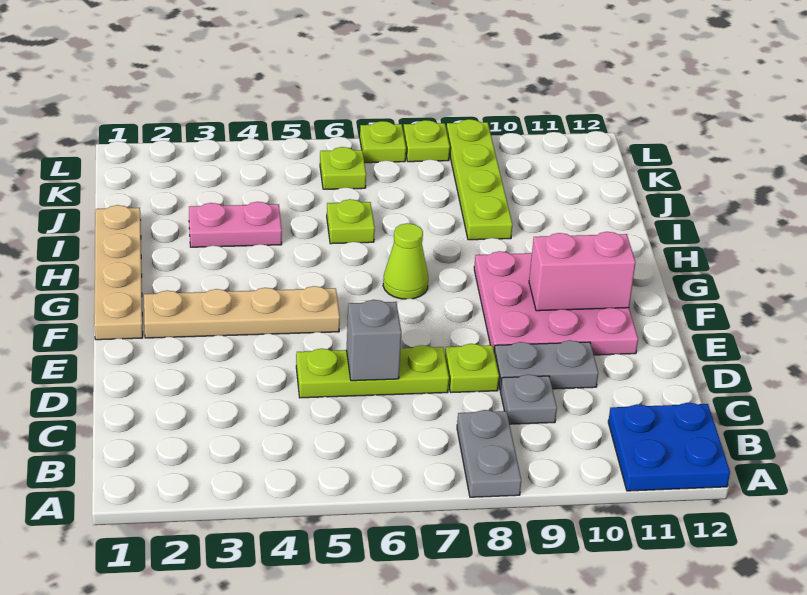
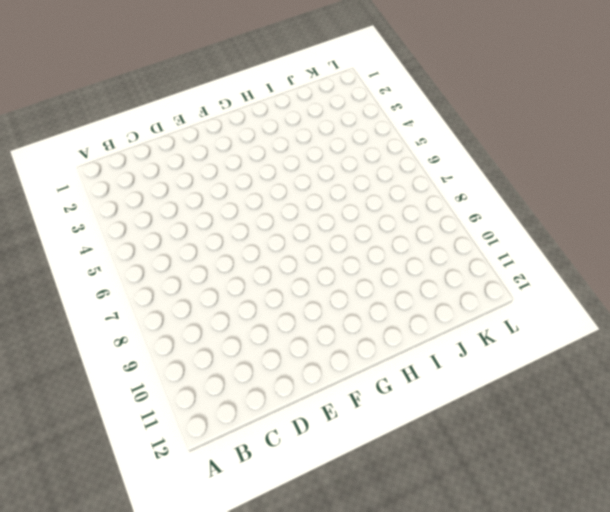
none -> grey plate A8:B8 level 1
none -> blue plate A11:B12 level 1
none -> grey plate C9 level 1

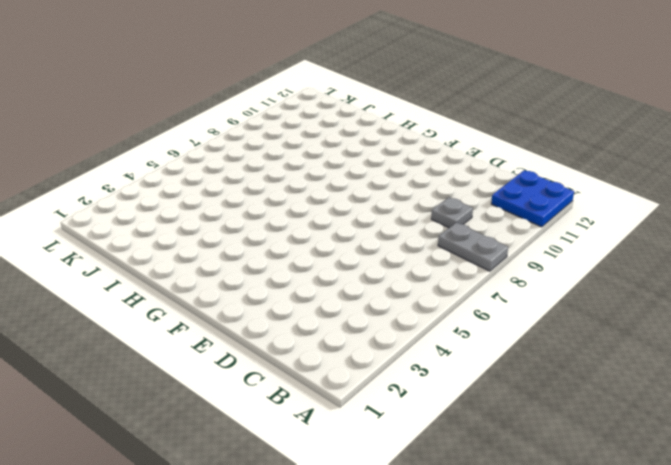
none -> lime plate D5:D7 level 1
none -> lime plate D8 level 1
none -> grey plate D9:D10 level 1

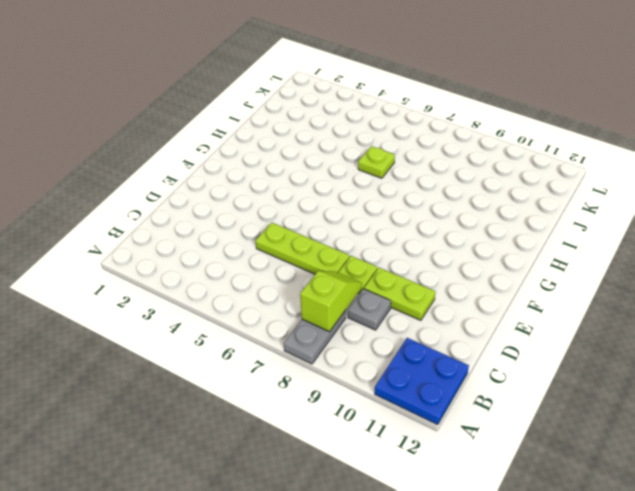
lime slope B8:C8 level 2 top B -> none
lime plate D9:D10 level 1 -> grey plate D9:D10 level 1
none -> pink plate E9:G11 level 1
none -> tan plate F1:I1 level 1
none -> tan plate F2:F5 level 1

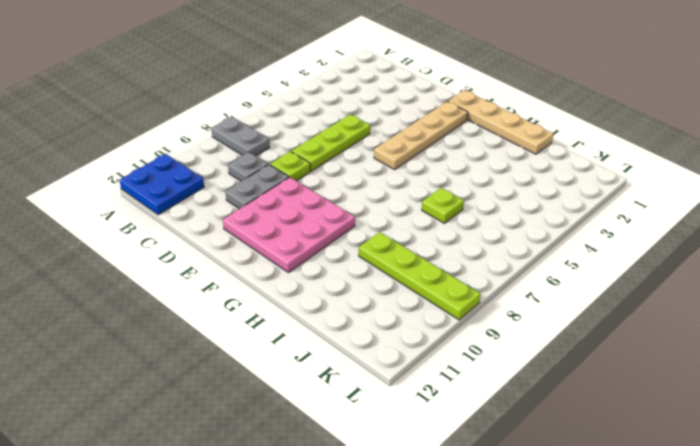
none -> lime cone G7 level 1
none -> pink plate I3:I4 level 1
none -> lime plate K6 level 1

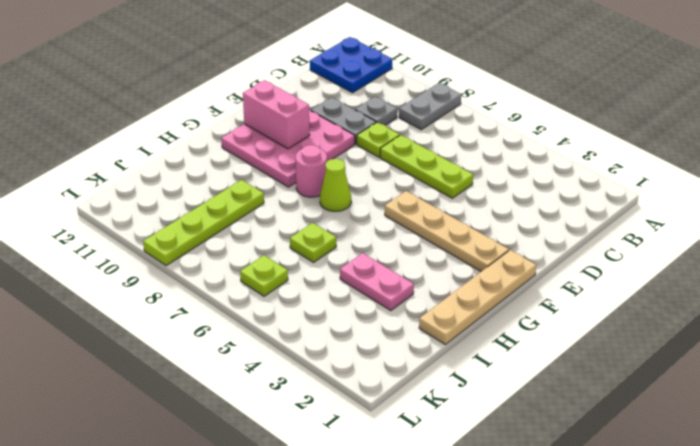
pink round brick G8 level 1 -> none
none -> lime plate L7 level 1
none -> lime plate L8 level 1
none -> grey brick D6 level 2

